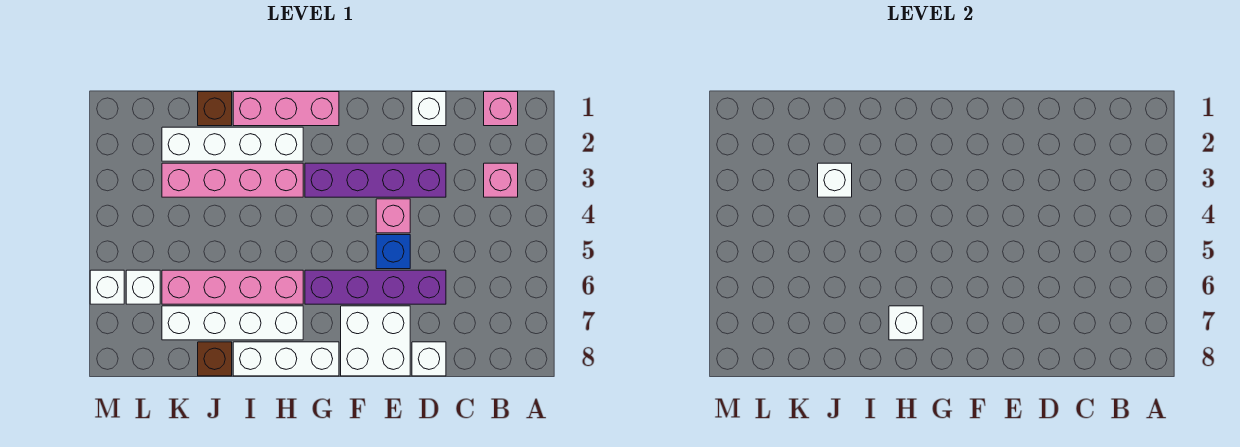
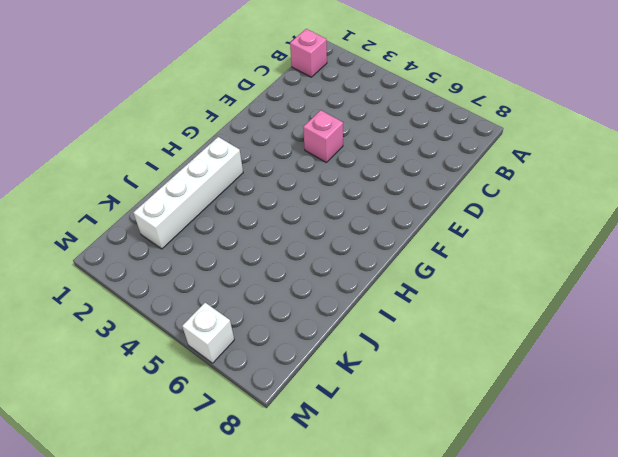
none -> pink brick B3 level 1
none -> white brick D1 level 1
none -> purple brick D3:G3 level 1

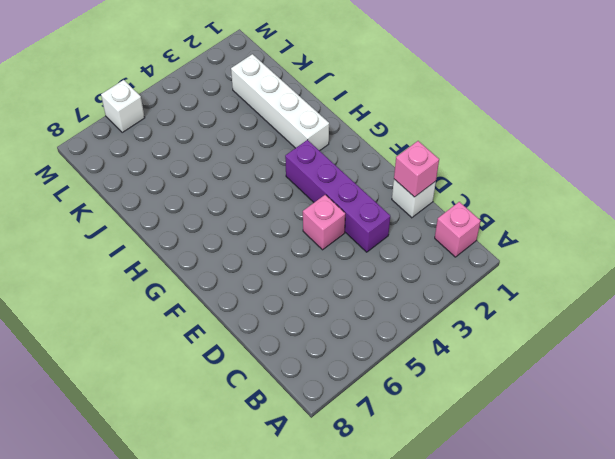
pink brick D1 level 2 -> pink brick B3 level 1
none -> purple brick D6:G6 level 1
none -> white brick D8 level 1
none -> blue brick E5 level 1

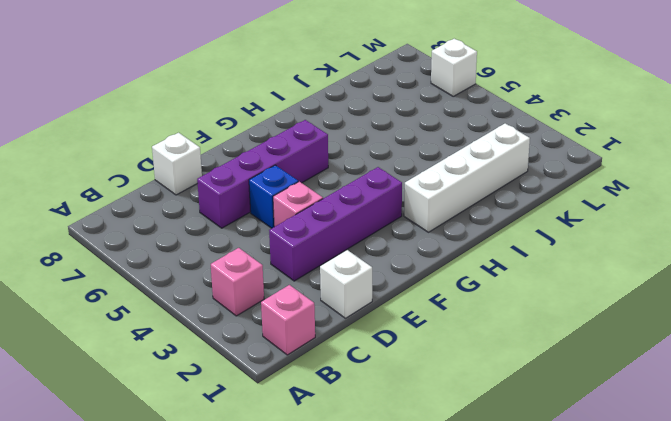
none -> white brick E7:F8 level 1
none -> pink brick G1:I1 level 1
none -> white brick G8:I8 level 1

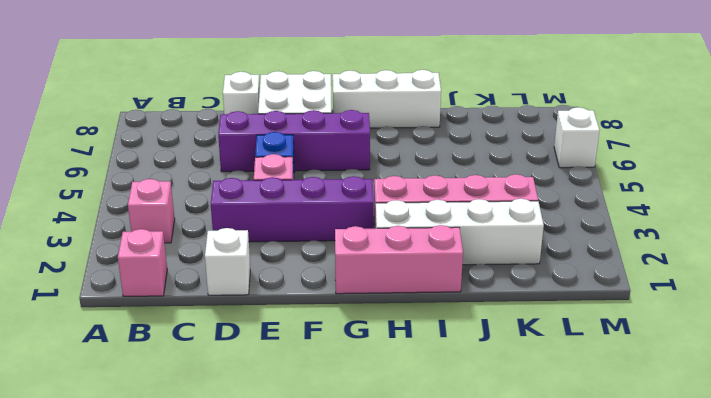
none -> pink brick H6:K6 level 1
none -> white brick H7:K7 level 1
none -> brown brick J1 level 1

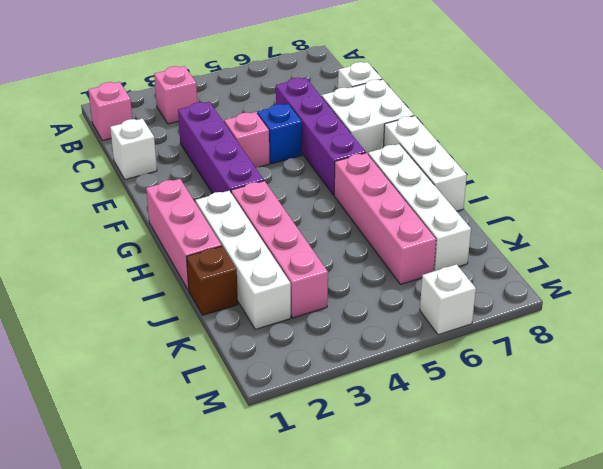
none -> brown brick J8 level 1
none -> white brick L6 level 1
none -> white brick H7 level 2

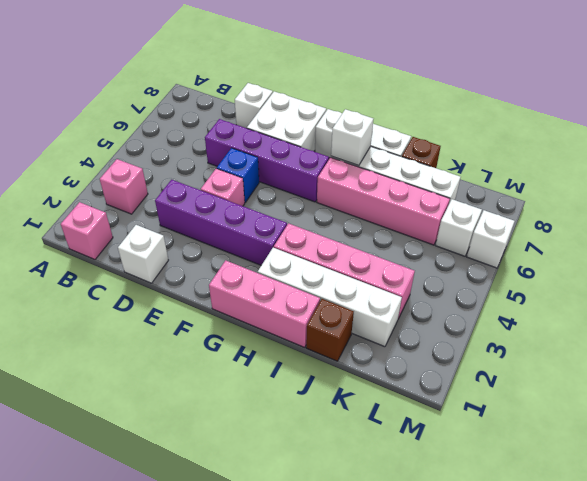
none -> white brick J3 level 2

